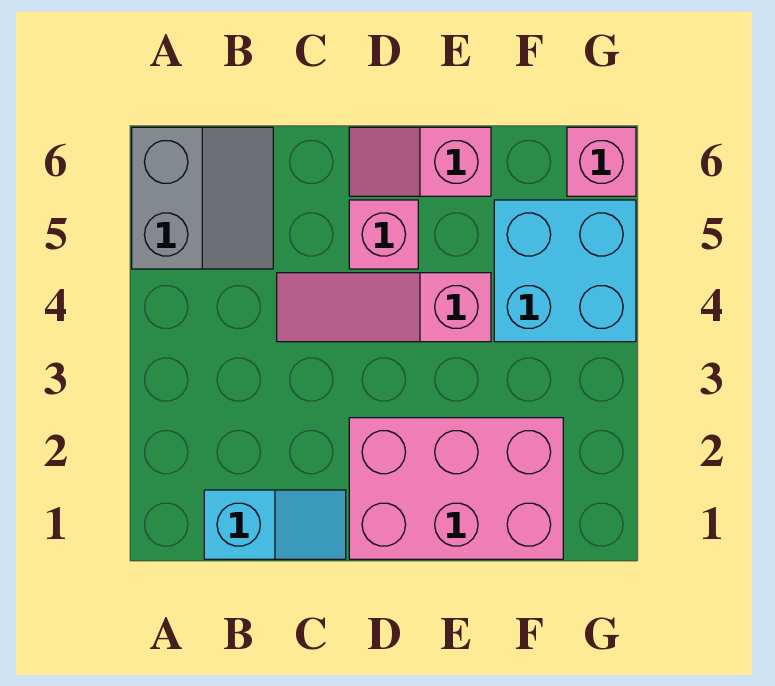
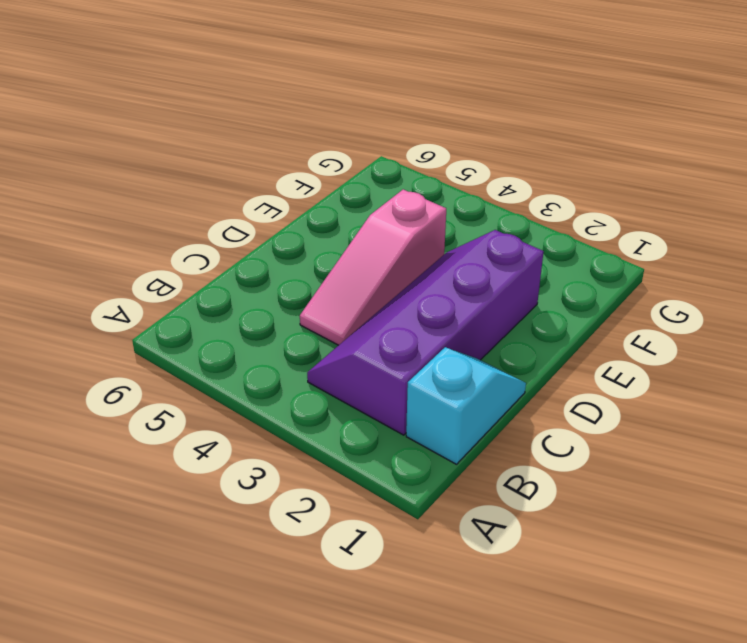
purple slope B2:E3 level 1 top 2 -> pink brick D1:F2 level 1
none -> grey slope A5:B6 level 1 top A
none -> pink brick D5 level 1

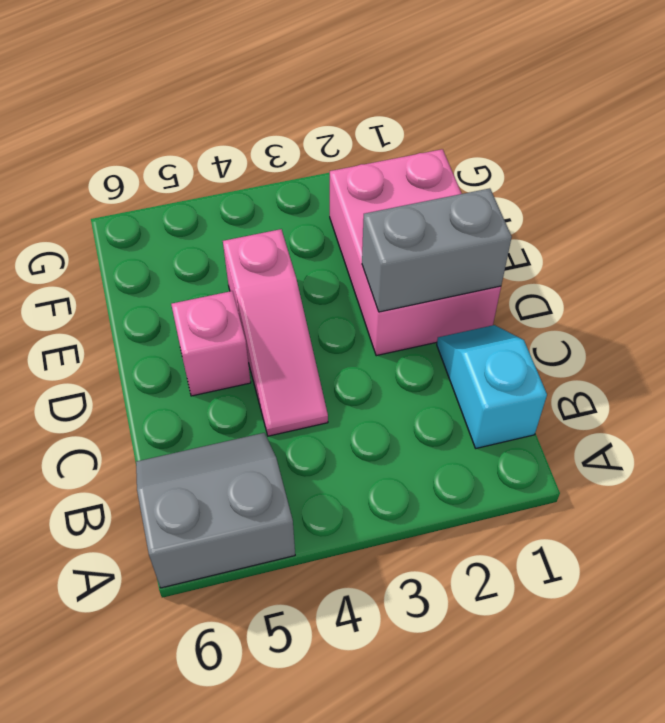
grey brick D1:D2 level 2 -> none
none -> pink slope D6:E6 level 1 top E
none -> cyan brick F4:G5 level 1

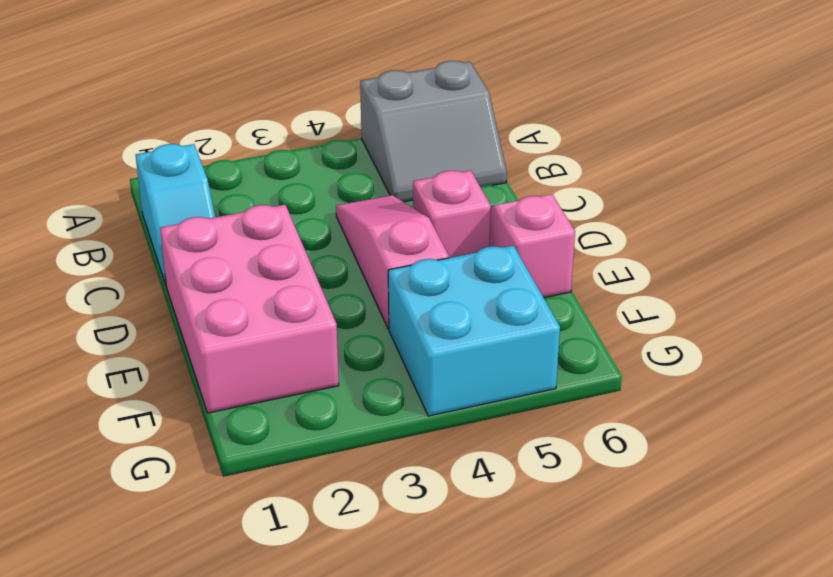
none -> pink brick G6 level 1

